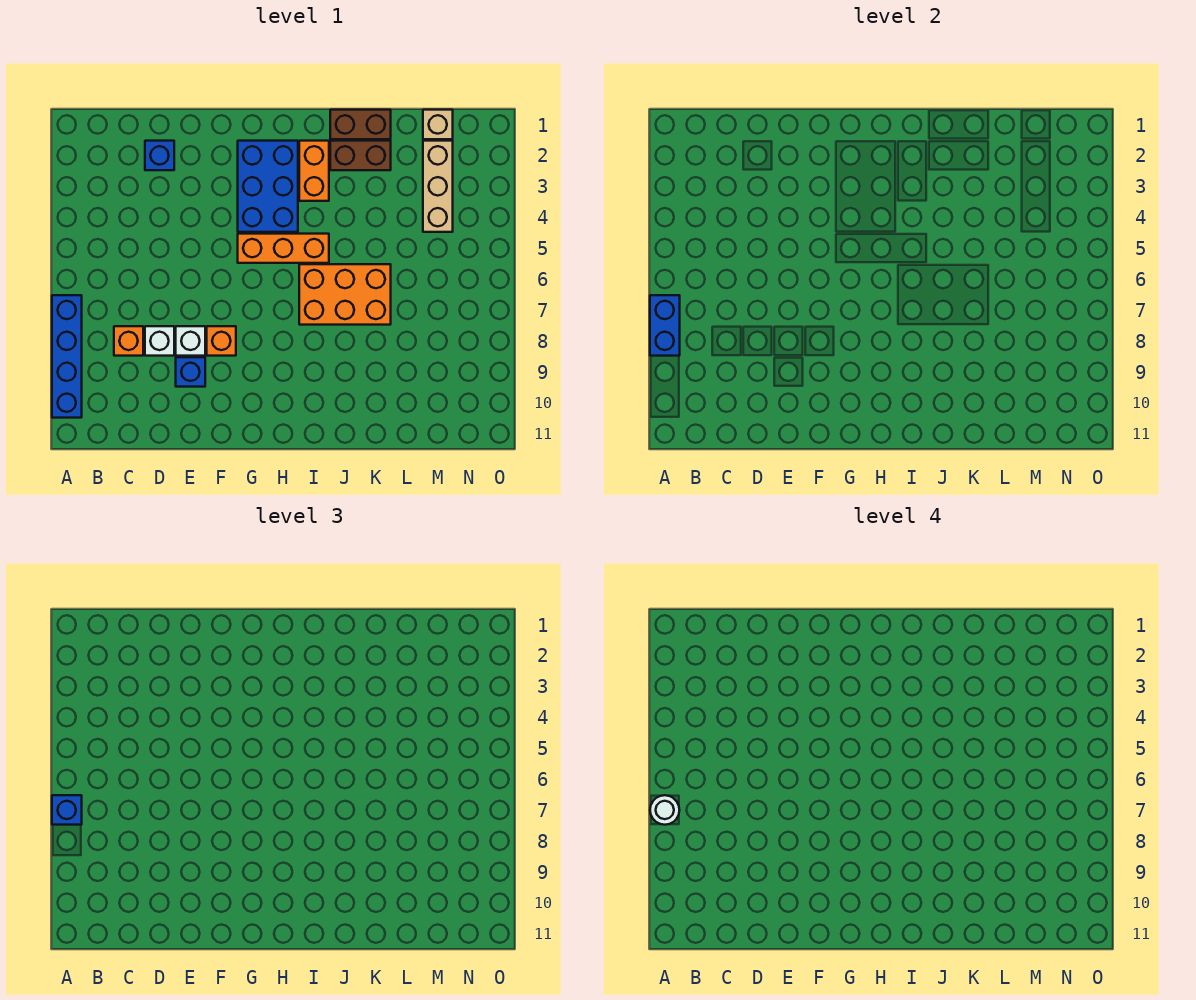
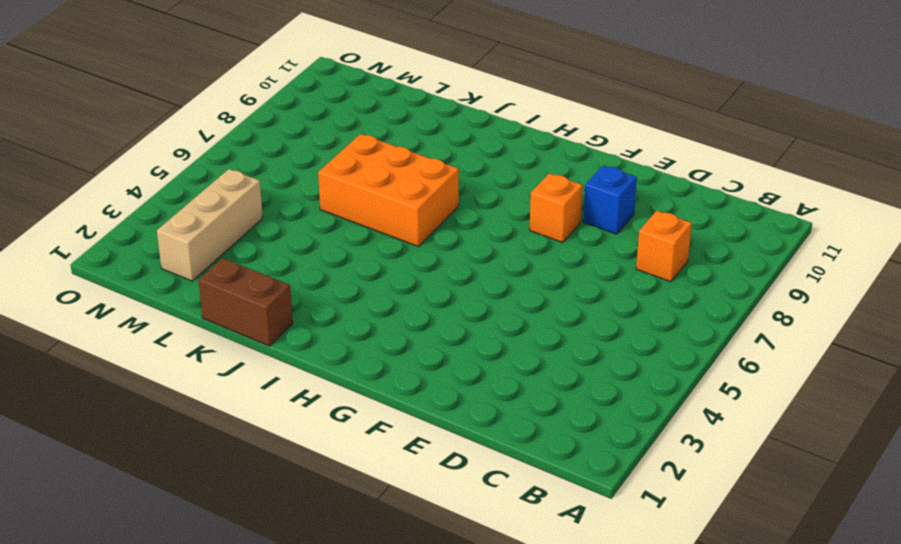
none -> blue brick A7:A10 level 1
none -> blue brick D2 level 1
none -> white brick D8 level 1

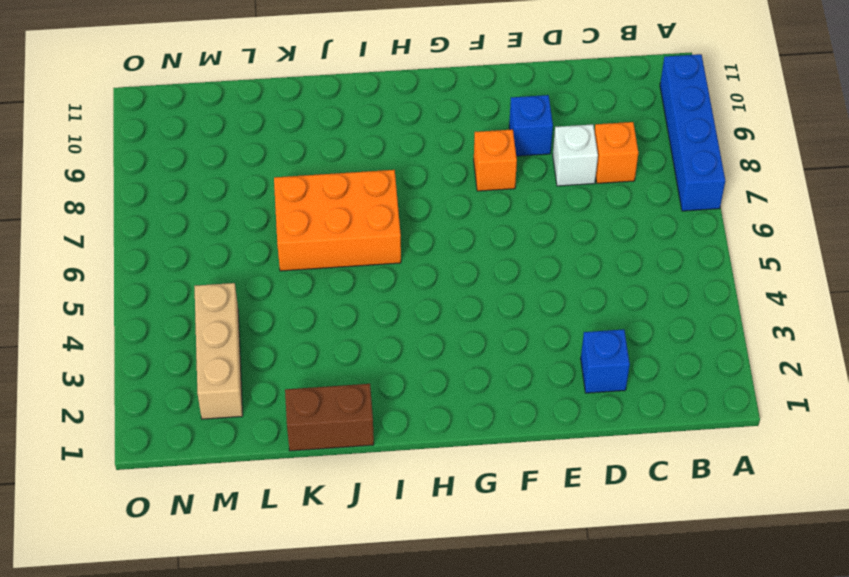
none -> white brick E8 level 1
none -> blue brick G2:H4 level 1
none -> orange brick G5:I5 level 1

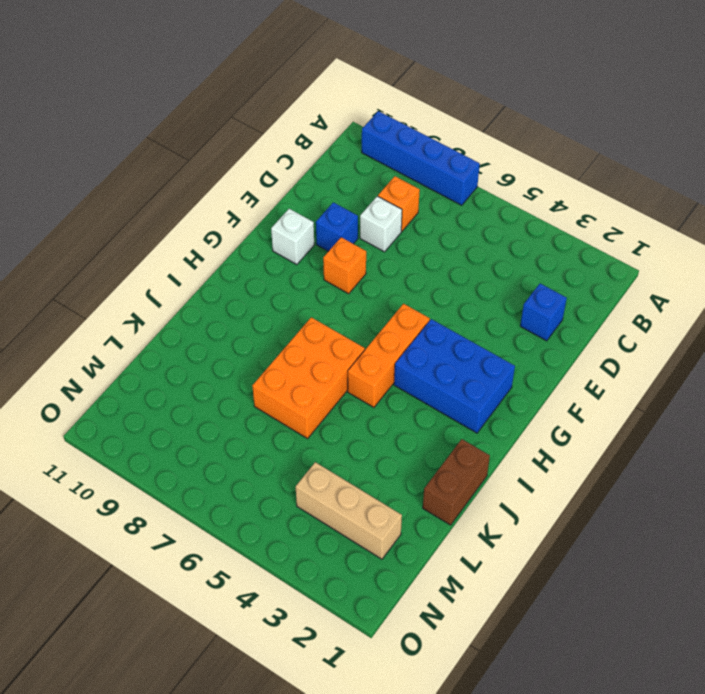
white brick F10 level 1 -> white brick E8 level 1
none -> orange brick I2:I3 level 1
none -> brown brick J2:K2 level 1
none -> tan brick M1 level 1

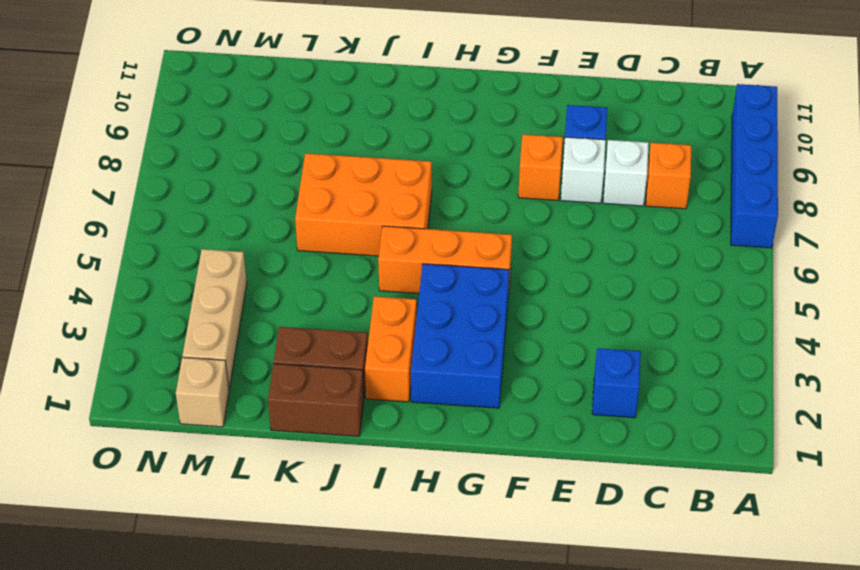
none -> blue brick A7:A8 level 2
none -> blue brick A7 level 3
none -> white round brick A7 level 4

